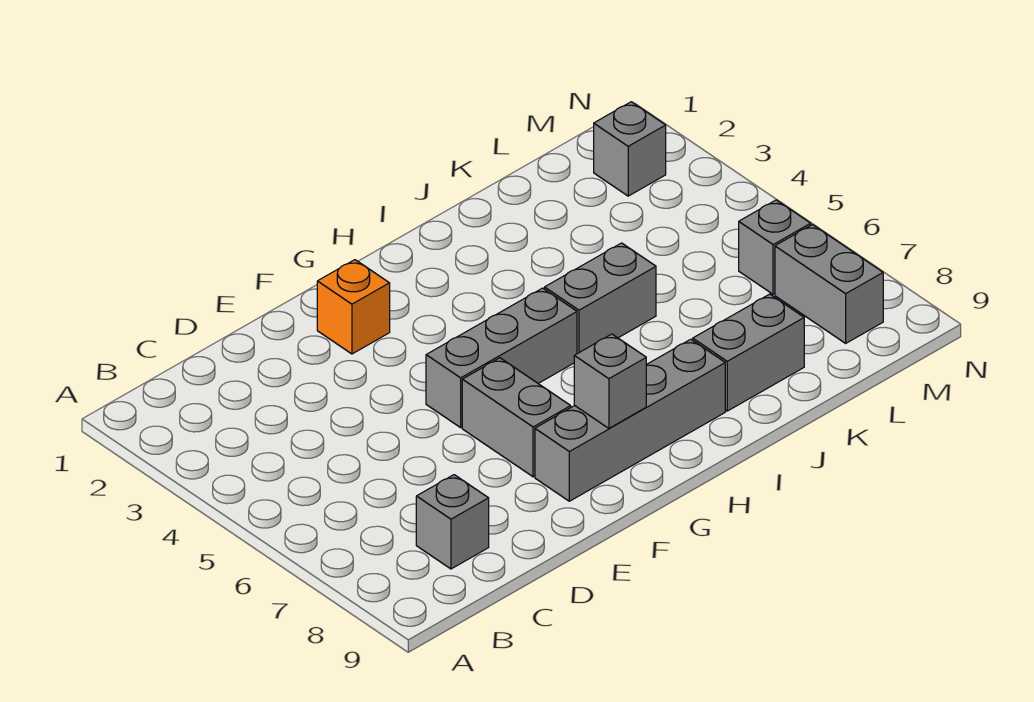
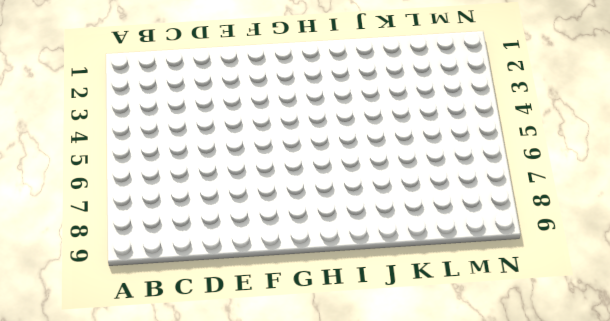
none -> grey brick C8 level 1
none -> orange brick F2 level 1

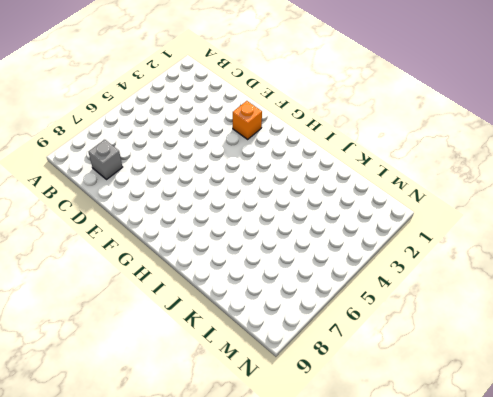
none -> grey brick F5:H5 level 1
none -> grey brick F6:F7 level 1

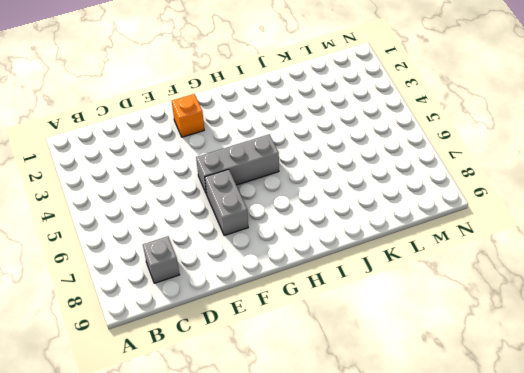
none -> grey brick F8:I8 level 1
none -> grey brick I5:J5 level 1

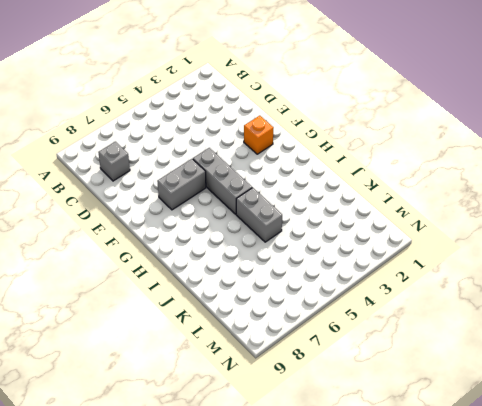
none -> grey brick F8:I8 level 1
none -> grey brick J8:K8 level 1

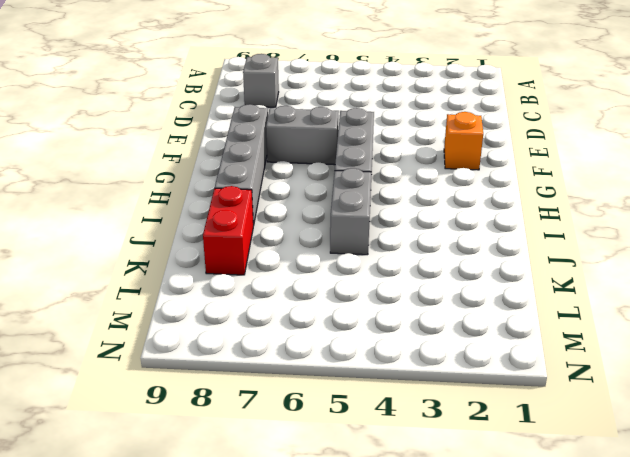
red brick J8:K8 level 1 -> grey brick J8:K8 level 1
none -> grey brick M2 level 1
none -> grey brick M6 level 1

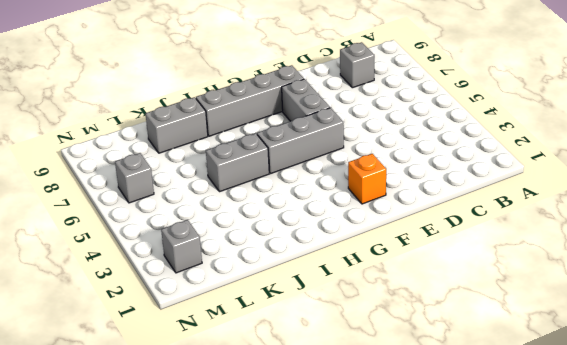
none -> grey brick M7:M8 level 1
none -> grey brick G8 level 2

